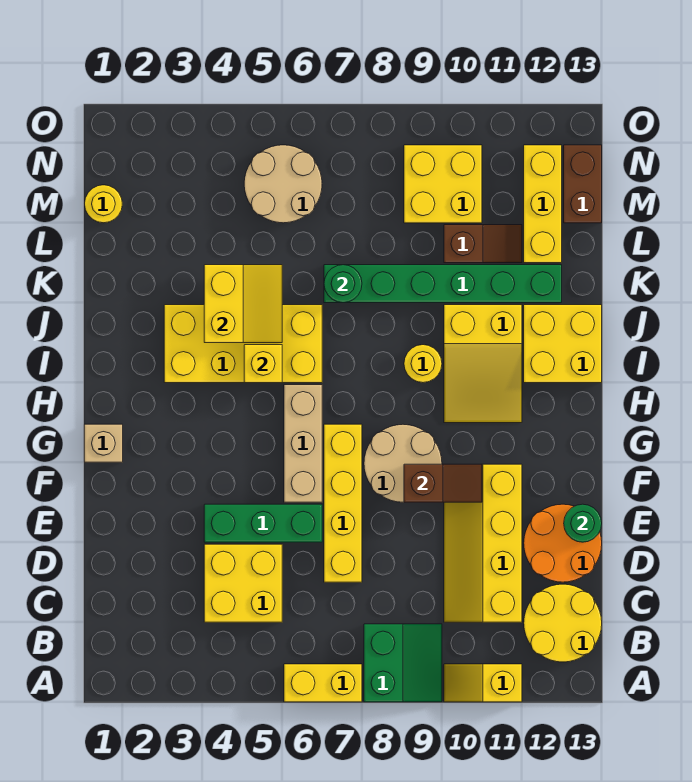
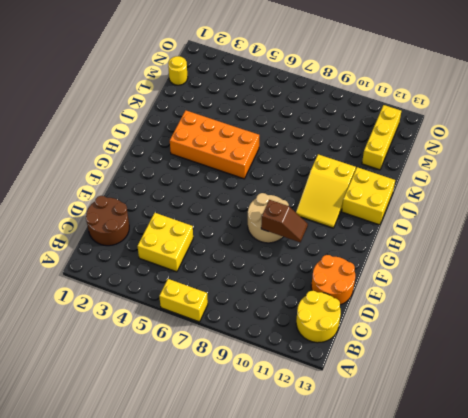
brown round brick C1:D2 level 1 -> none
orange brick I3:J6 level 1 -> yellow brick I3:J6 level 1
none -> green slope A8:B9 level 1 top 8
none -> yellow slope A10:A11 level 1 top 11
none -> yellow slope C10:F11 level 1 top 11

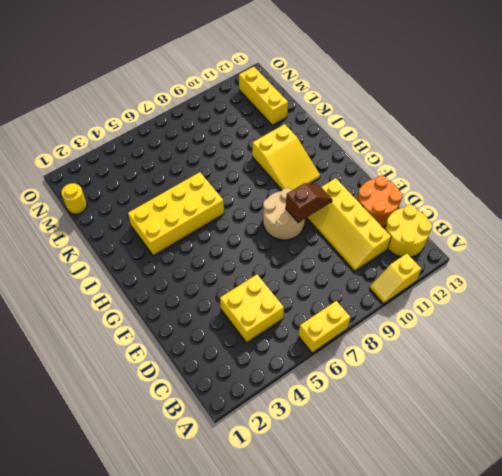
none -> green slope A8:B9 level 1 top 8
none -> yellow brick D7:G7 level 1
none -> green brick E4:E6 level 1

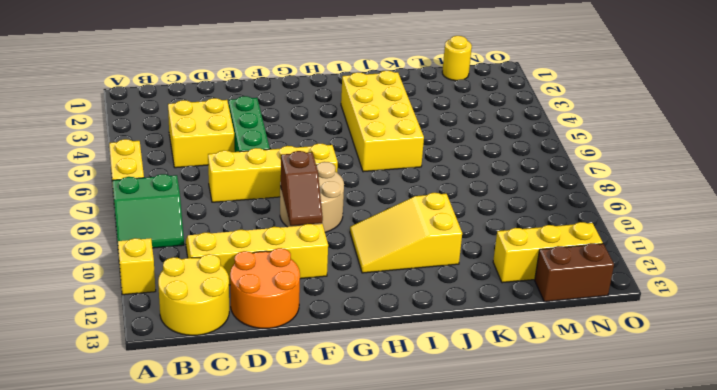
none -> tan brick F6:H6 level 1
none -> tan brick G1 level 1
none -> yellow round brick I9 level 1

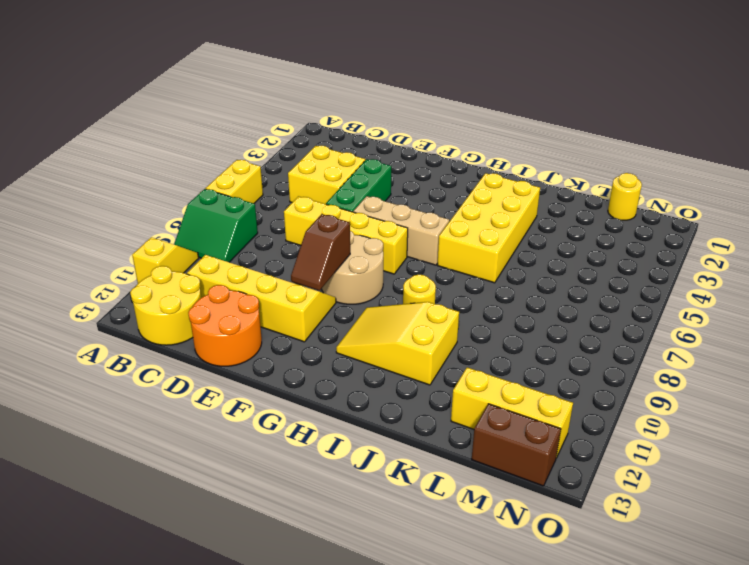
none -> tan brick G1 level 1
none -> yellow brick I12:J13 level 1
none -> green brick K7:K12 level 1

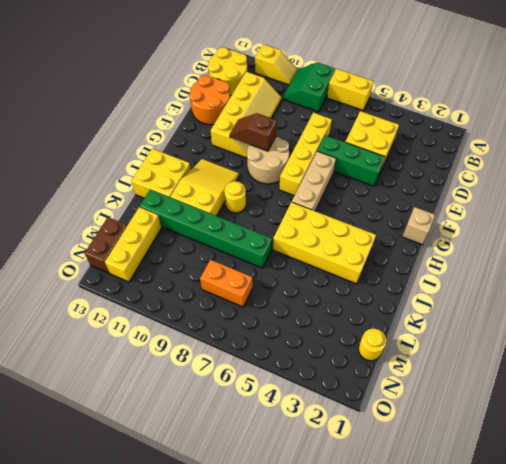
orange brick M7:M8 level 1 -> none
none -> brown slope L10:L11 level 1 top 10
none -> tan round brick M5:N6 level 1
none -> yellow brick M9:N10 level 1

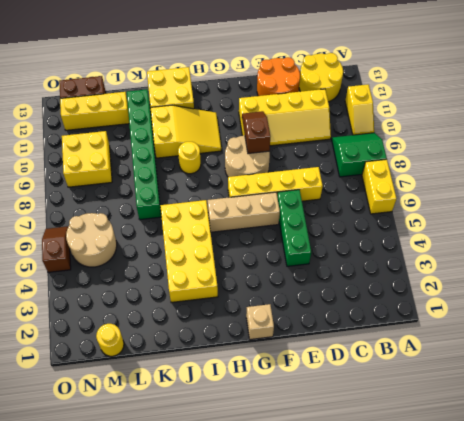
brown slope O5:O6 level 1 top 5 -> brown slope L10:L11 level 1 top 10
none -> yellow brick C4:D5 level 1
none -> green round brick E13 level 2
none -> yellow brick I5 level 2

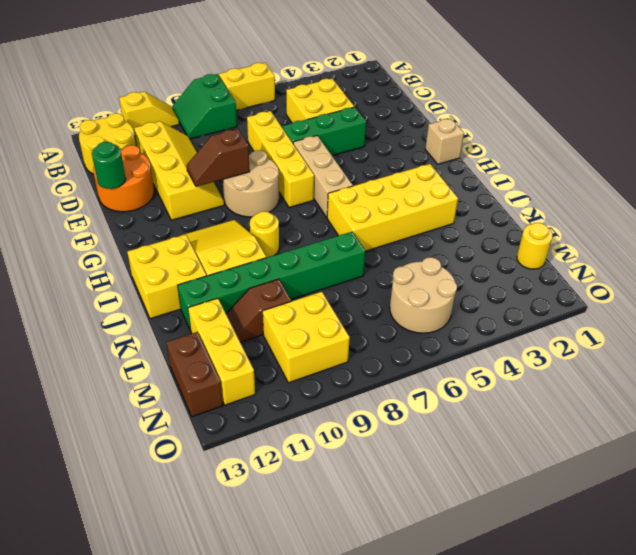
none -> yellow brick I5 level 2
none -> yellow slope J4:K5 level 2 top 4
none -> green round brick K7 level 2

